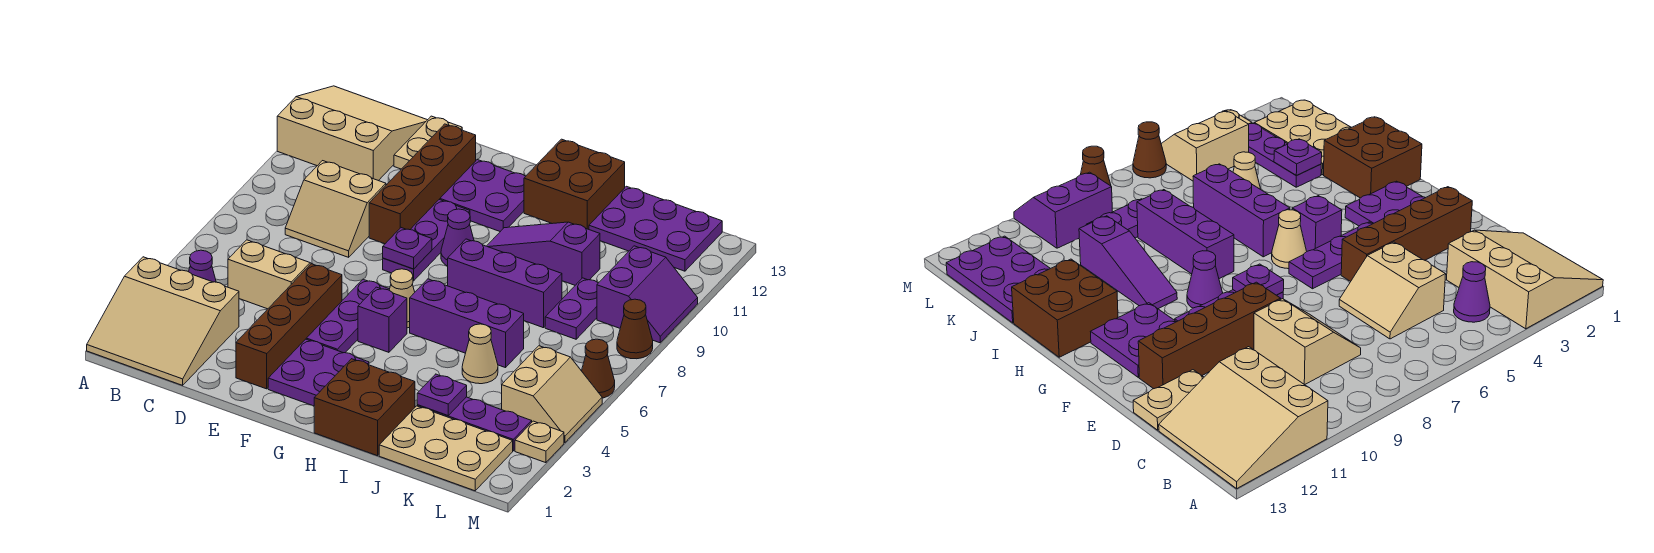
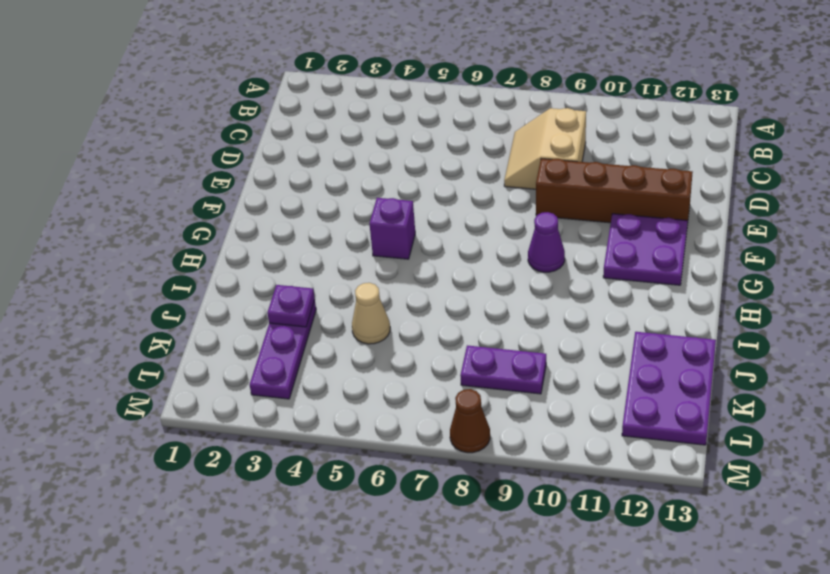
none -> tan slope A1:C3 level 1 top 3
none -> tan slope A11:C13 level 1 top 11
none -> purple cone B4 level 1
none -> tan slope C5:D6 level 1 top 5

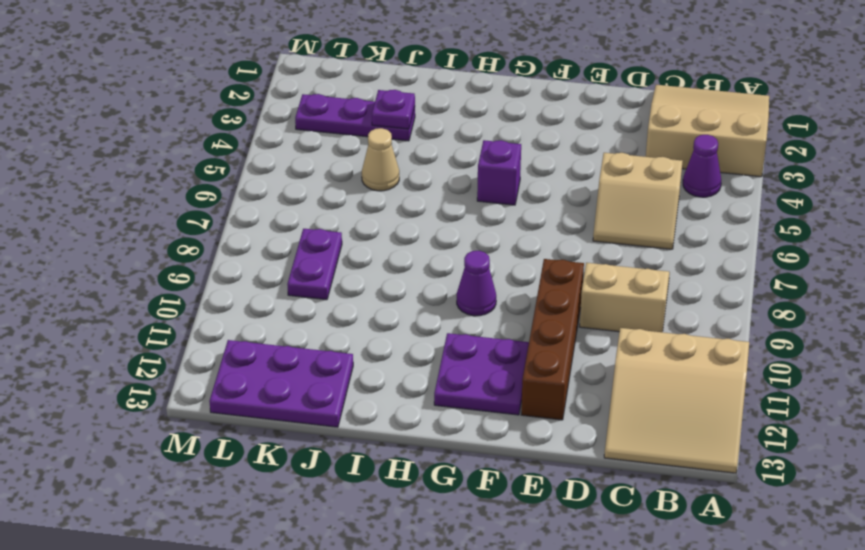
none -> tan plate D12:D13 level 1
none -> brown brick E2:E5 level 1
none -> purple plate F2:G3 level 1
none -> purple plate F4:F6 level 1

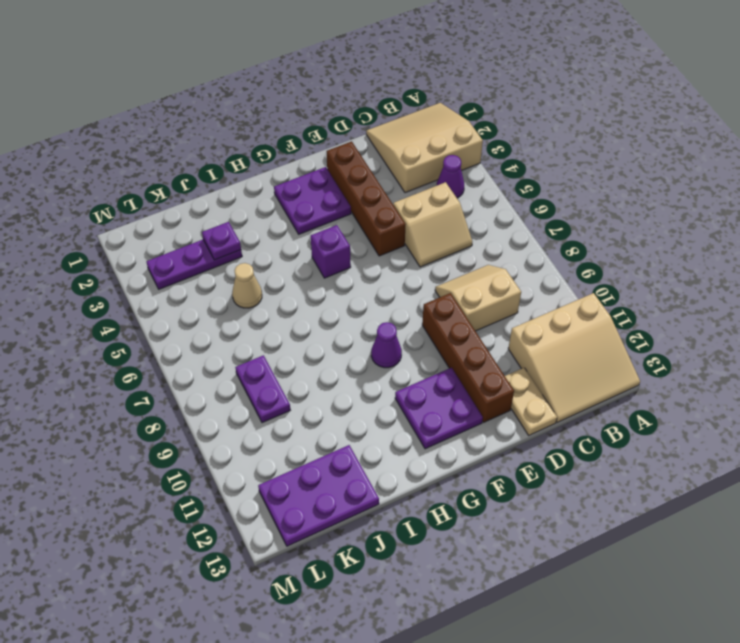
none -> purple plate F4:F6 level 1
none -> purple plate F8:F10 level 1
none -> tan cone G6 level 1
none -> brown brick H1:I2 level 1

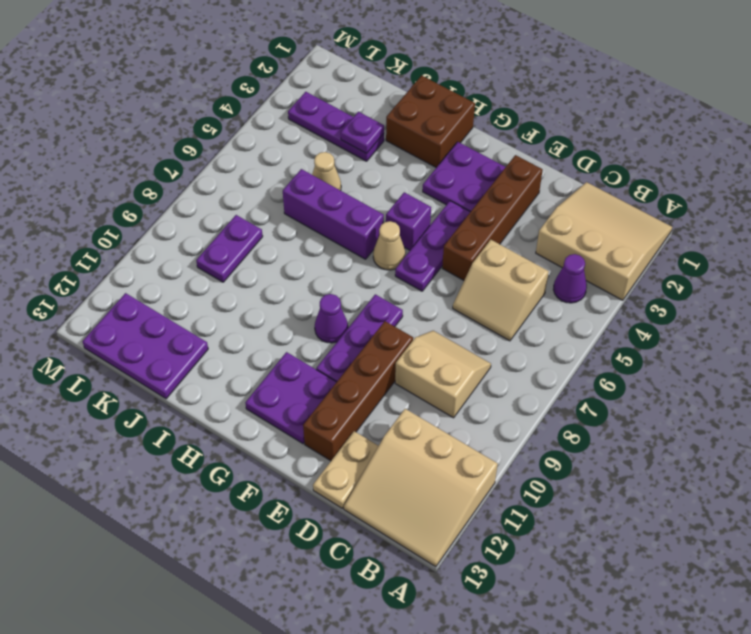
none -> purple brick H8:J8 level 1
none -> purple slope H10:J10 level 1 top J
none -> brown brick H12:I13 level 1
none -> tan plate J1:L2 level 1

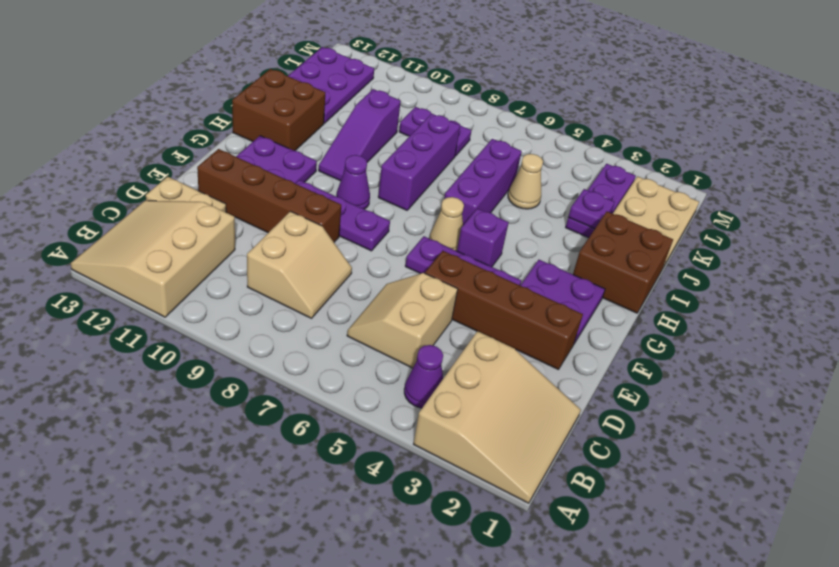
none -> tan slope L4:M5 level 1 top L
none -> purple slope L9:M10 level 1 top L
none -> tan plate M3 level 1
none -> brown cone M6 level 1

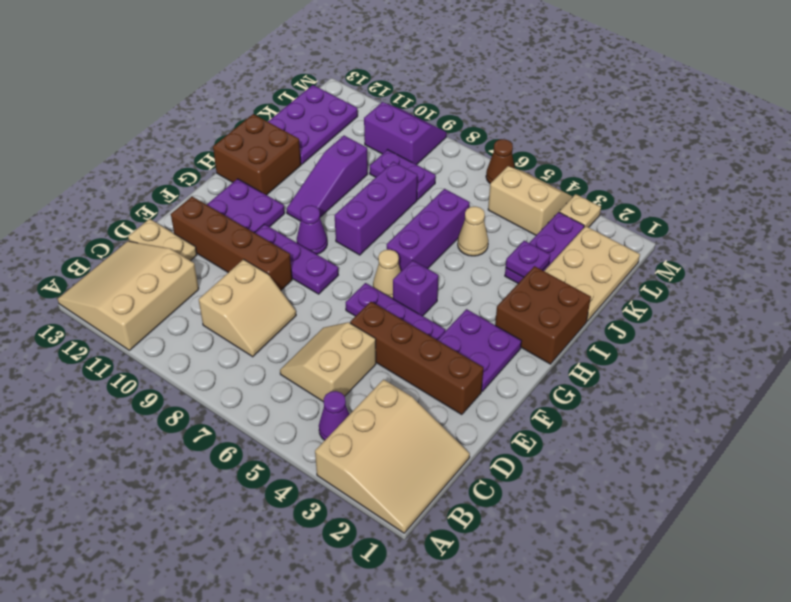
none -> brown cone M8 level 1
none -> purple plate F8 level 2

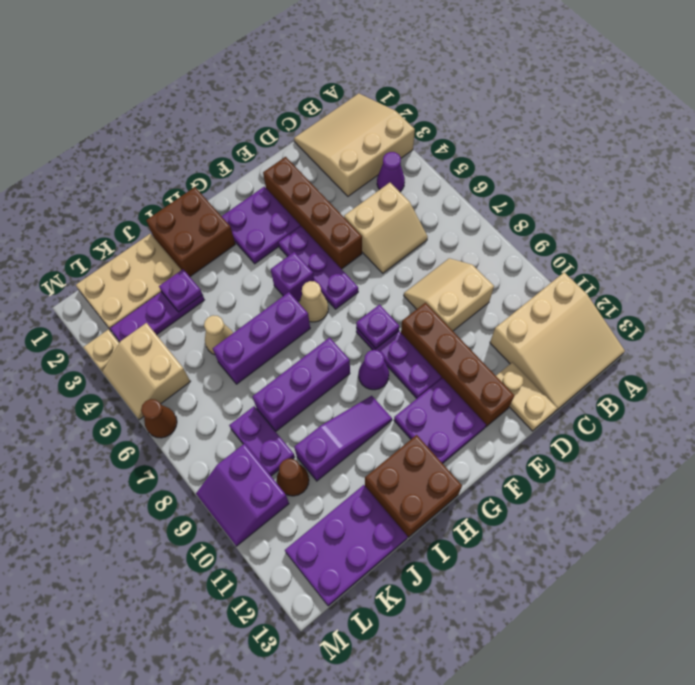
brown cone K10 level 1 -> brown cone M8 level 1

